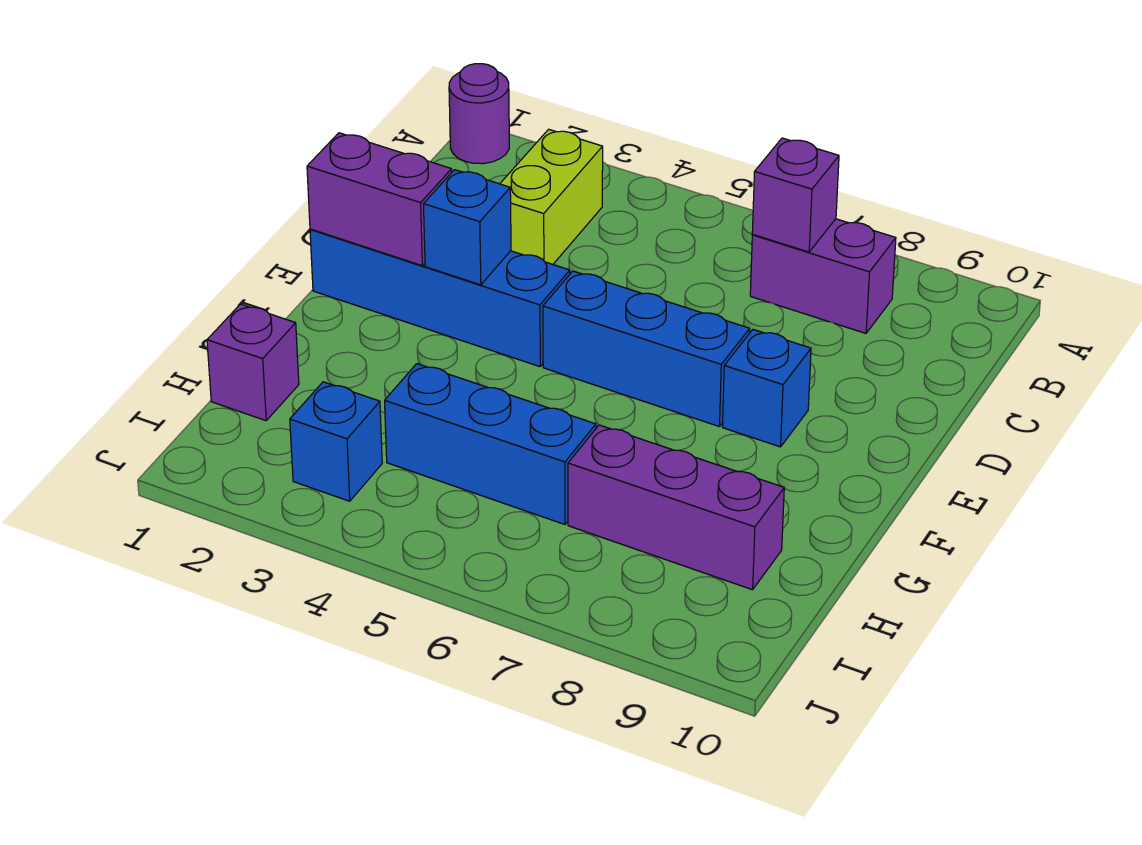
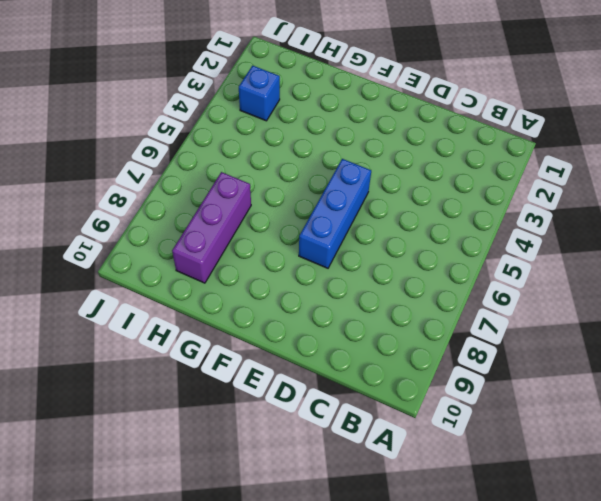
none -> purple round brick A1 level 1
none -> lime brick B3:C3 level 1
none -> purple brick B7:B8 level 1

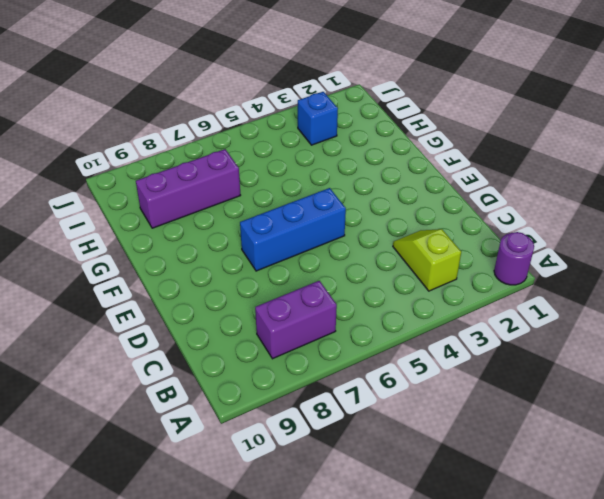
lime slope B3:C3 level 1 top B -> lime brick B3:C3 level 1
none -> blue brick E1:E4 level 1
none -> blue brick E8 level 1
none -> purple brick H1 level 1

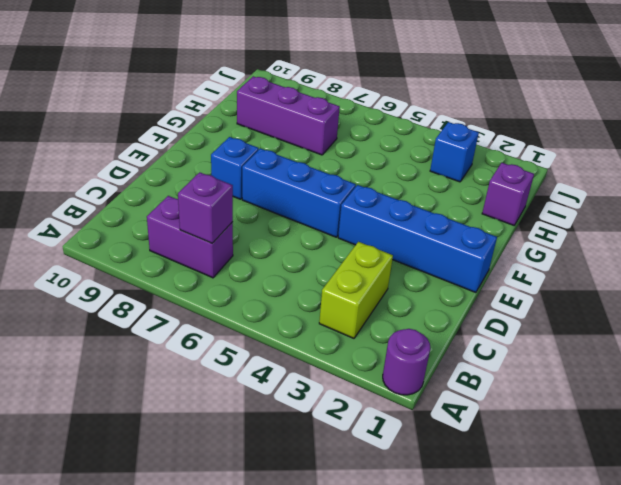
none -> blue brick H4:H6 level 1
none -> purple brick E1:E2 level 2
none -> blue brick E3 level 2

